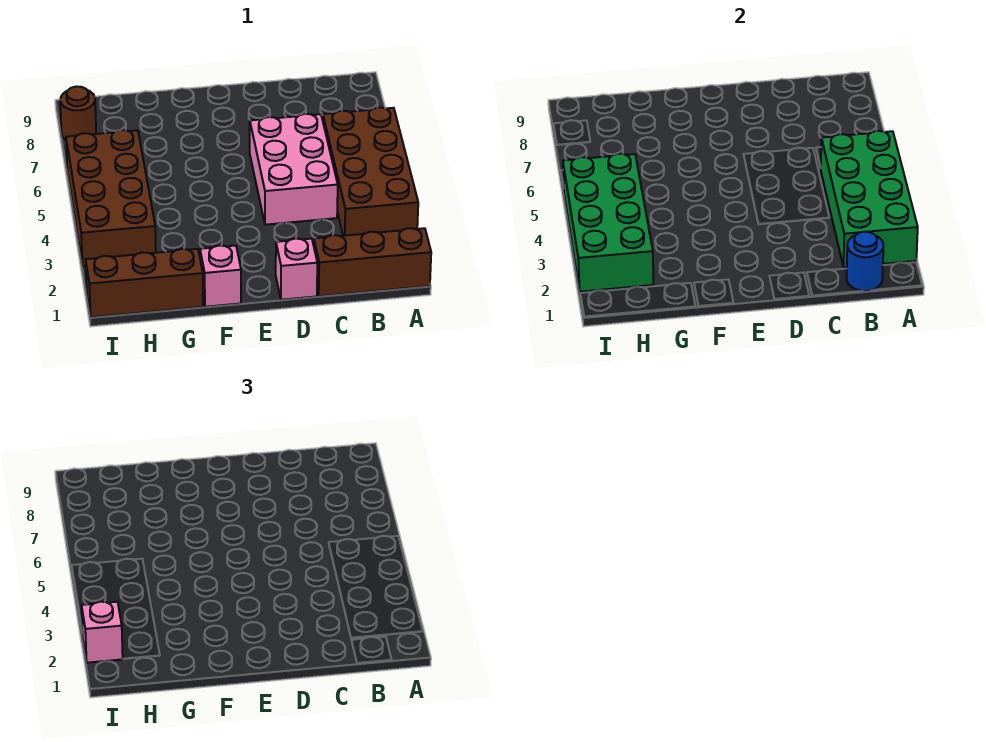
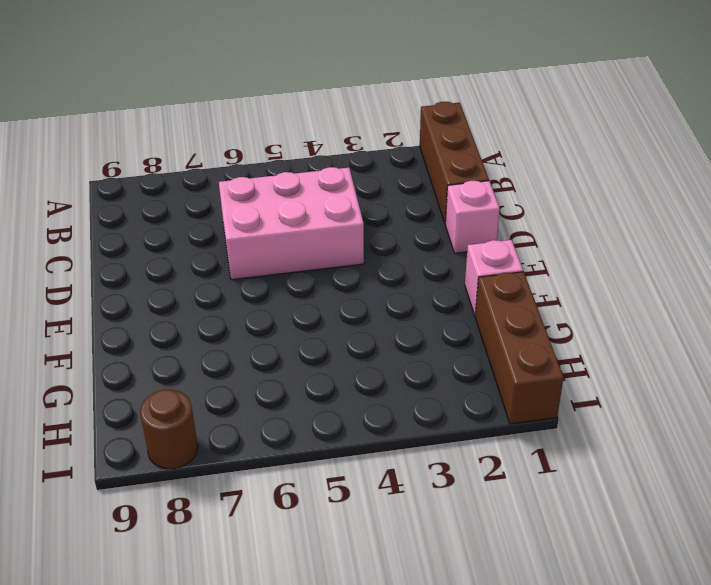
none -> brown brick A3:B6 level 1
none -> brown brick H3:I6 level 1
none -> green brick A2:B5 level 2

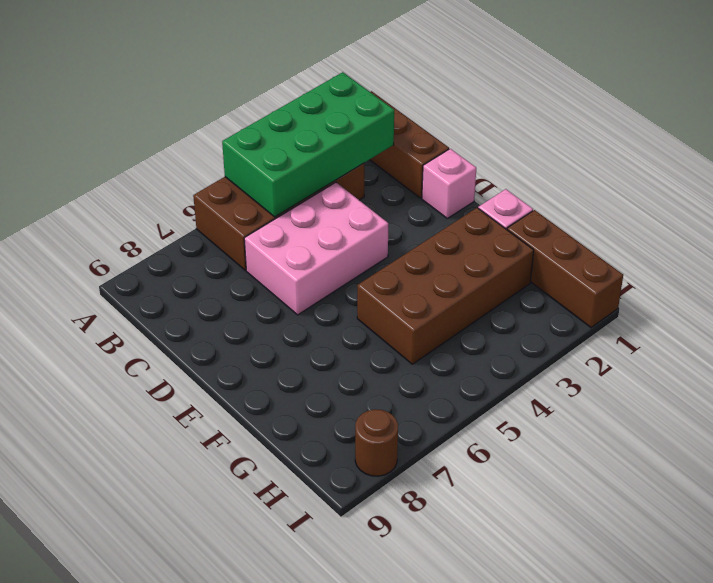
brown brick F2:G5 level 1 -> brown brick H3:I6 level 1
none -> blue round brick B1 level 2
none -> green brick H2:I5 level 2
none -> pink brick I2 level 3

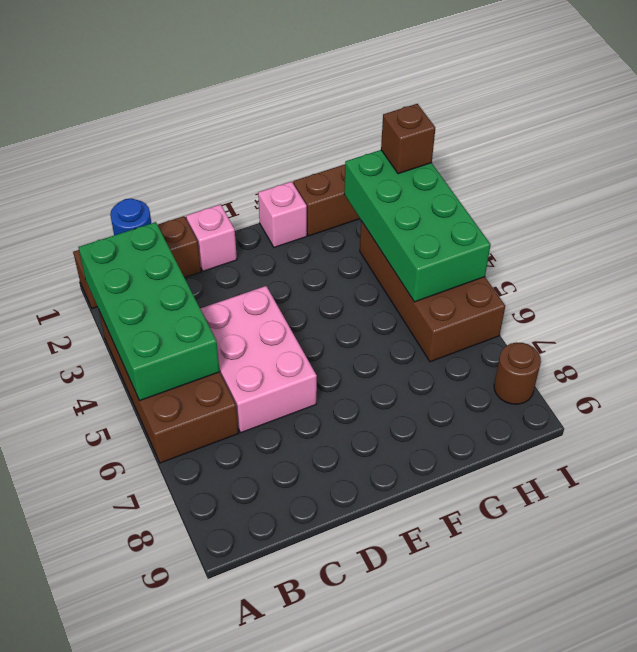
brown brick I2 level 3 -> pink brick I2 level 3

